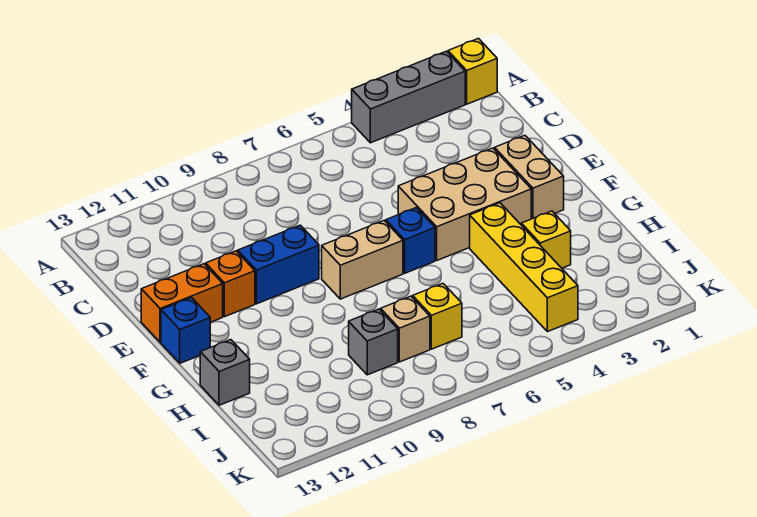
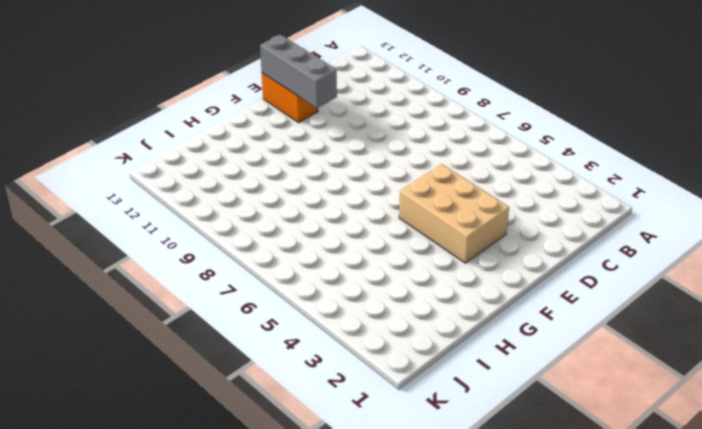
grey brick E11:E13 level 2 -> grey brick A2:A4 level 1
none -> yellow brick A1 level 1
none -> tan brick E2:F2 level 1
none -> blue brick E9:E10 level 1

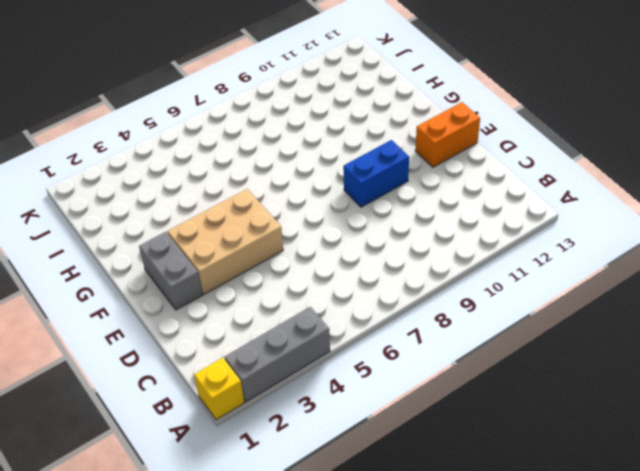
grey brick E2:F2 level 1 -> tan brick E2:F2 level 1
none -> orange brick E11 level 1
none -> blue brick F6 level 1
none -> tan brick F7:F8 level 1

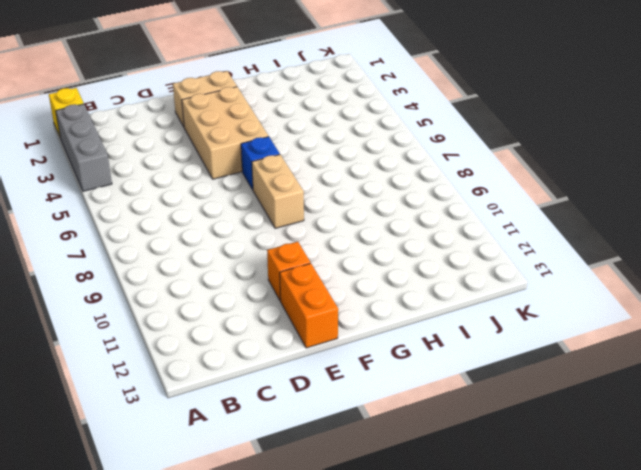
none -> blue brick E9:E10 level 1
none -> blue brick F13 level 1
none -> yellow brick G4:J4 level 1

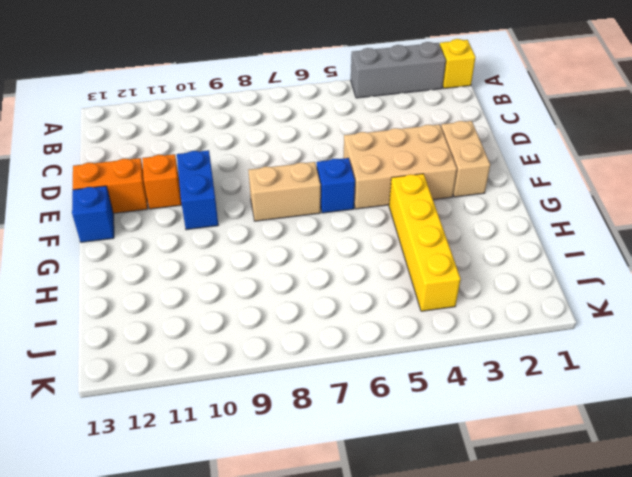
blue brick E10:F10 level 1 -> blue brick E9:E10 level 1
none -> yellow brick H3 level 1
none -> grey brick H13 level 1
none -> yellow brick I7 level 1

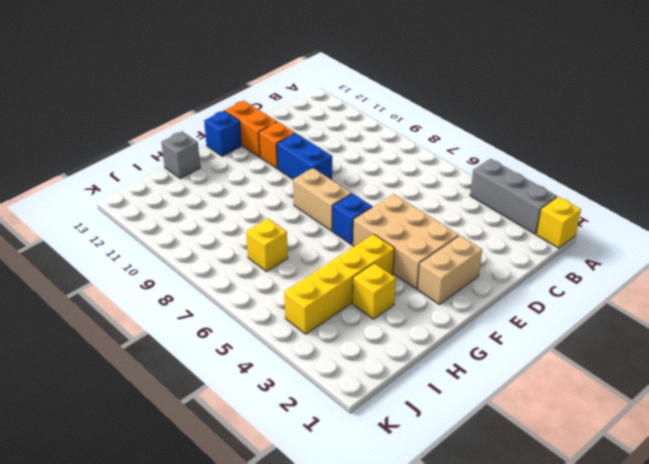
none -> tan brick I8 level 1
none -> grey brick I9 level 1

